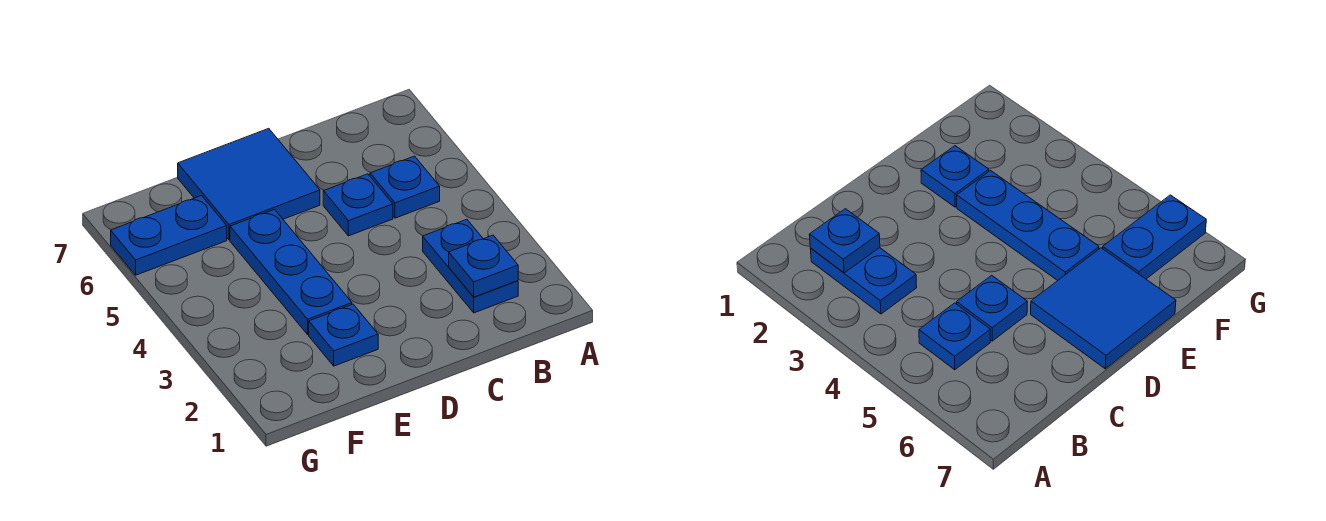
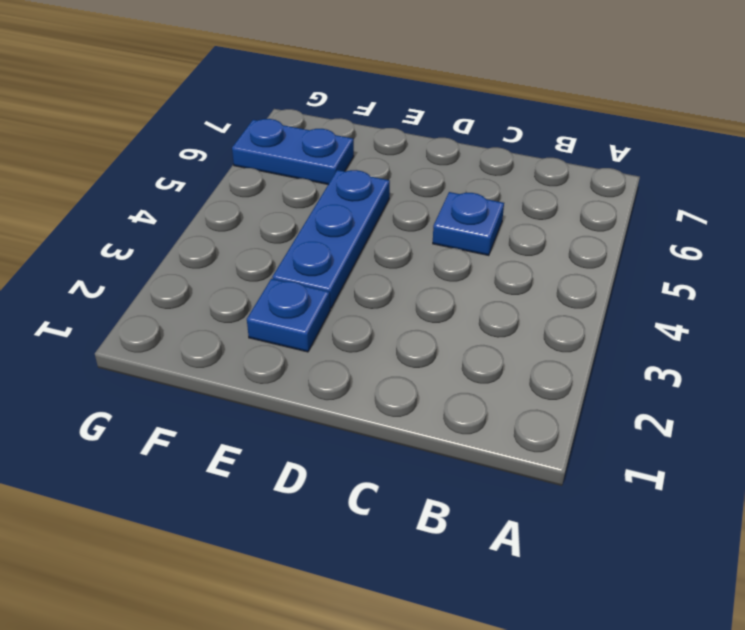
none -> blue plate B2:B3 level 1
none -> blue plate B5 level 1

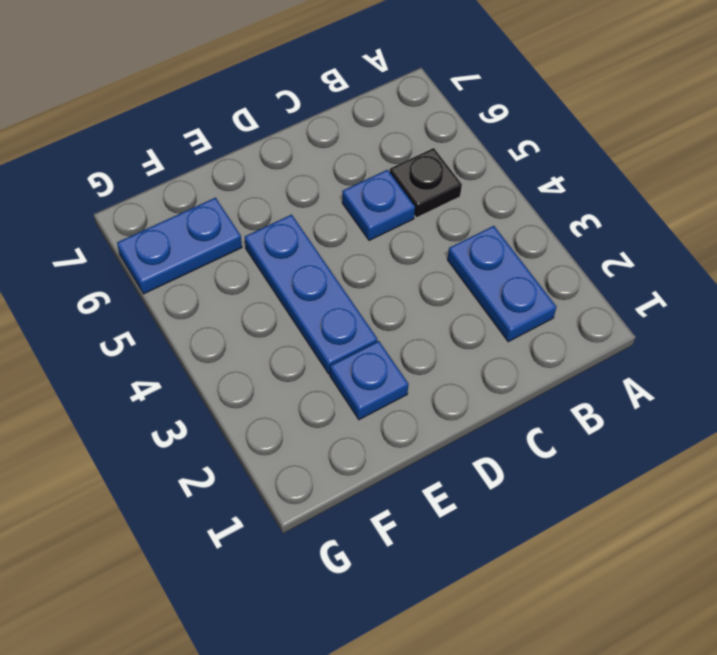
black plate B5 level 1 -> blue plate B5 level 1
none -> blue tile D6:E7 level 1
none -> blue plate B2 level 2

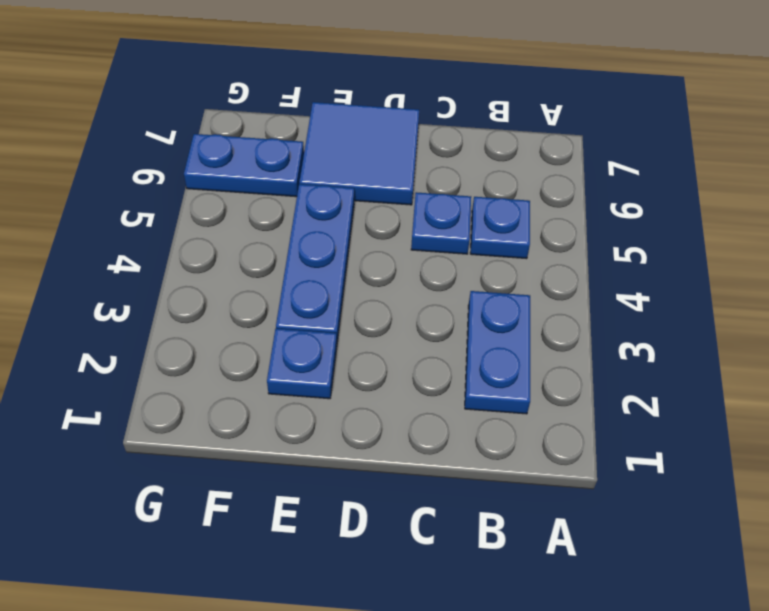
none -> blue plate B2 level 2

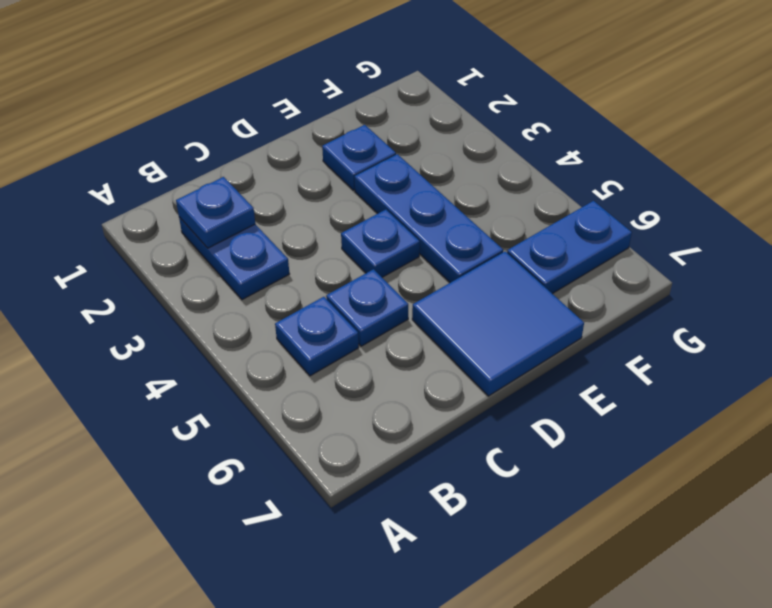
blue plate D4 level 1 -> none

